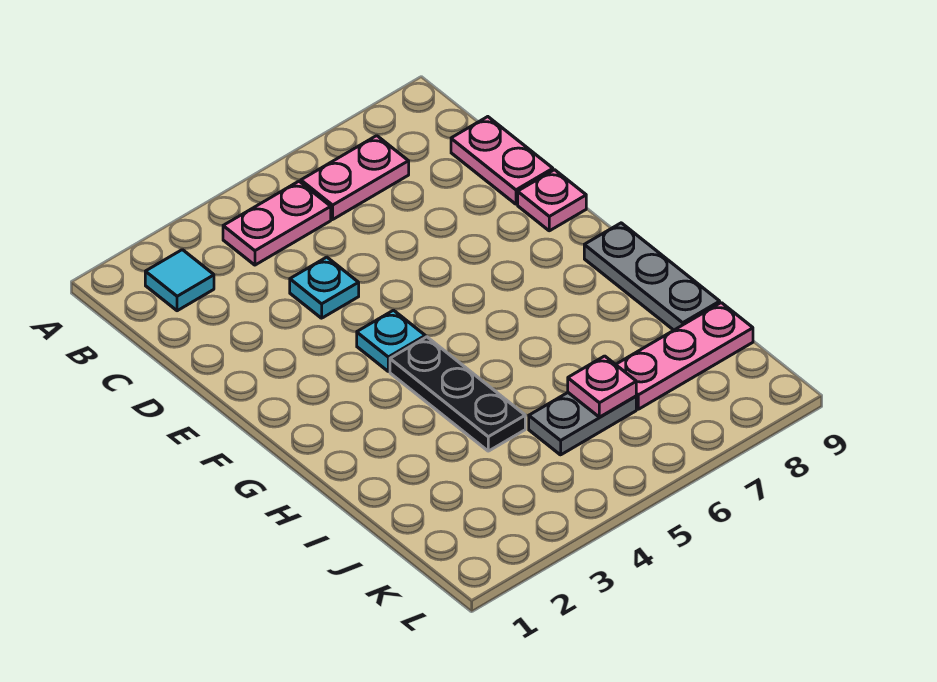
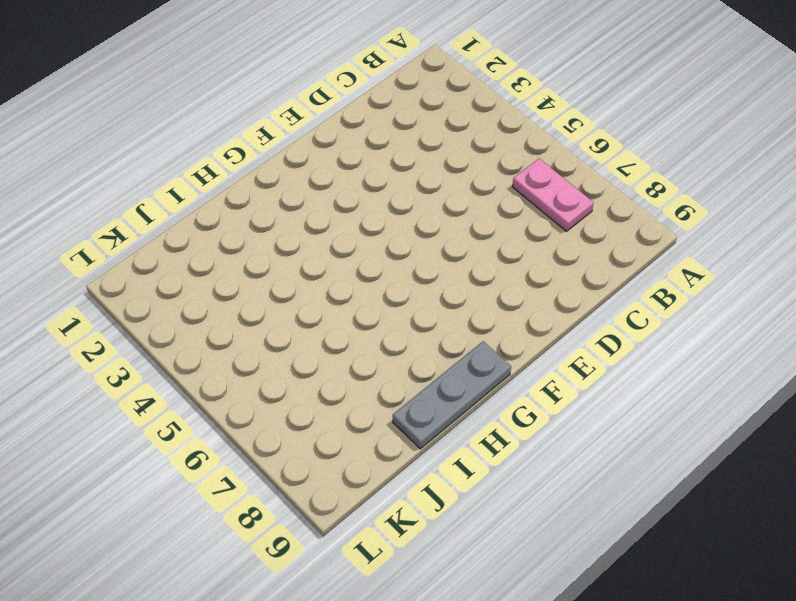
none -> cyan tile B2 level 1
none -> pink plate B4:B5 level 1
none -> pink plate C9:D9 level 1

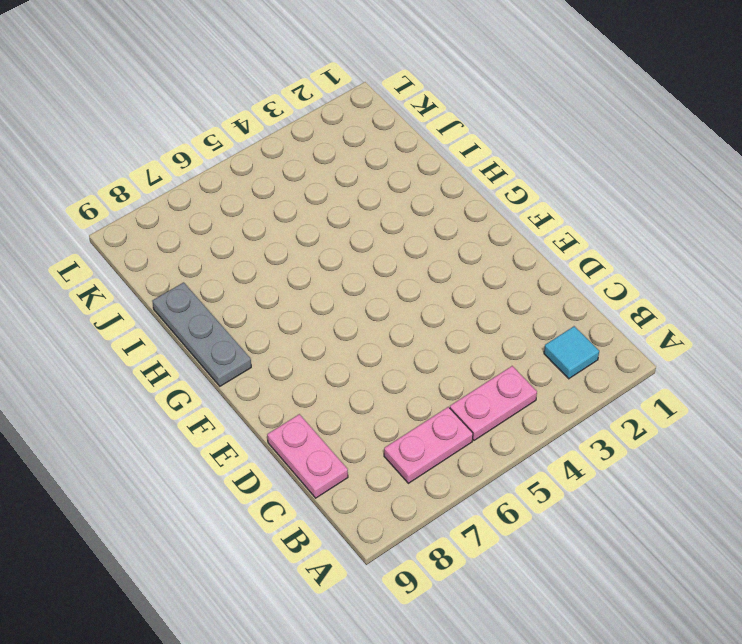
none -> cyan plate D4 level 1
none -> pink plate E9 level 1
none -> cyan plate F4 level 1

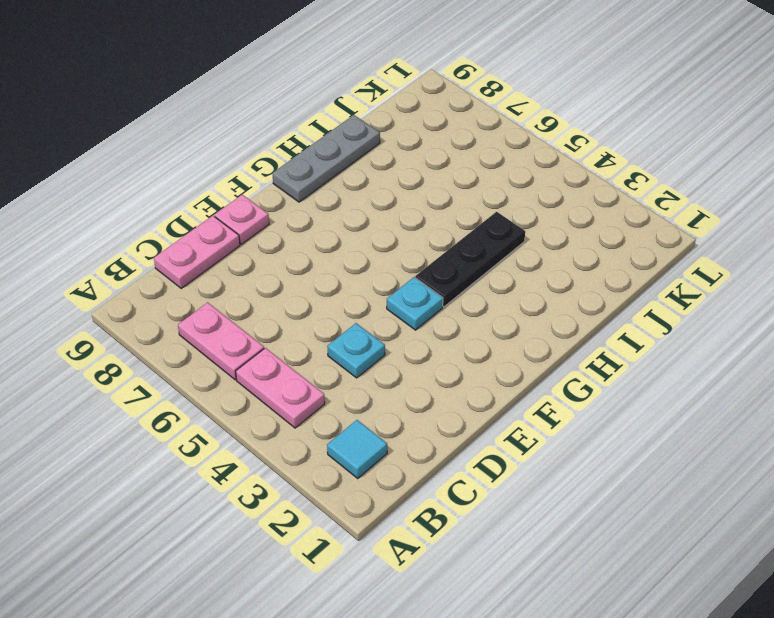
none -> grey plate J5:J6 level 1
none -> pink plate J7:J9 level 1
none -> pink plate J6 level 2

